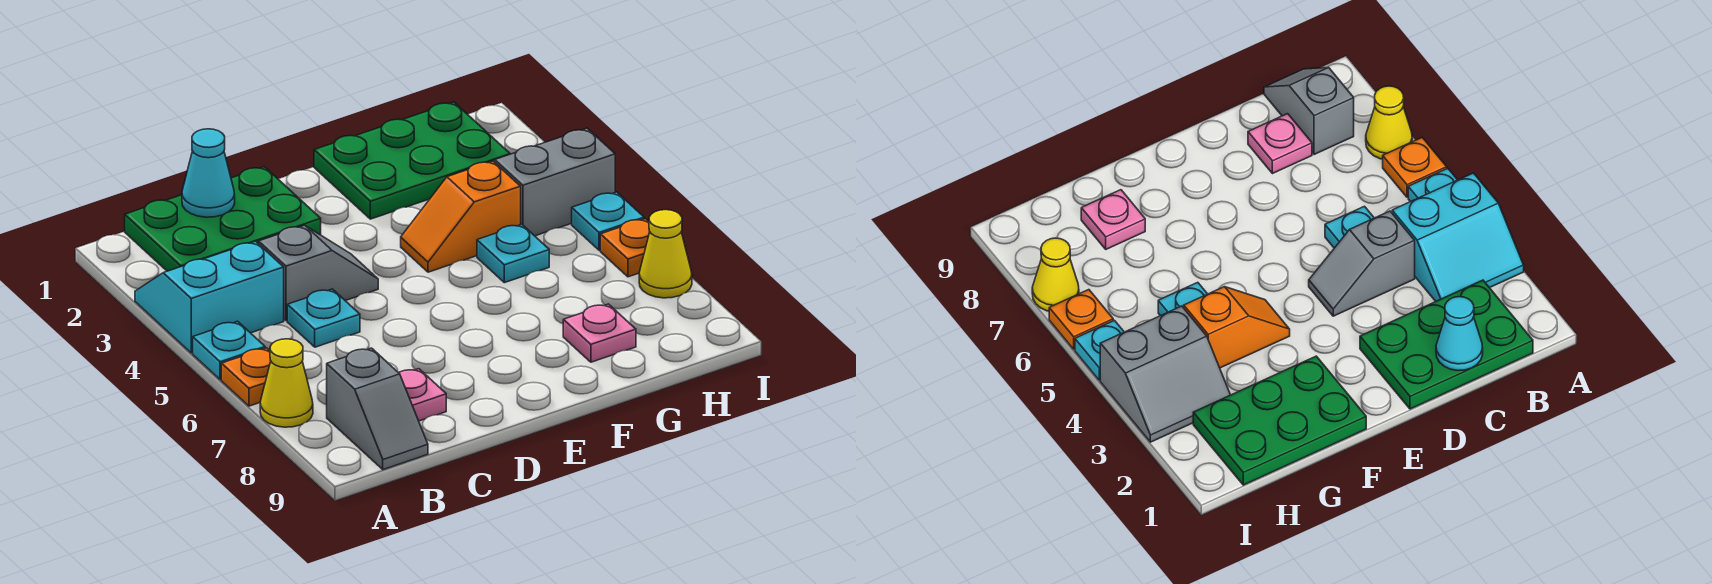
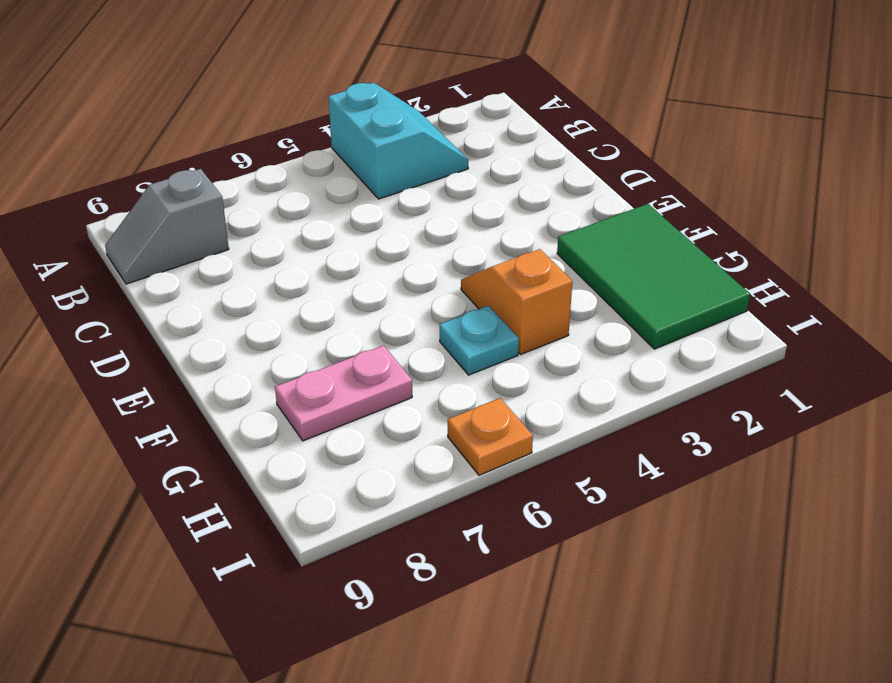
green tile F1:H2 level 1 -> green plate F1:H2 level 1
pink plate G7:G8 level 1 -> pink plate G8 level 1
none -> cyan plate A5 level 1
none -> orange plate A6 level 1
none -> yellow cone A7 level 1

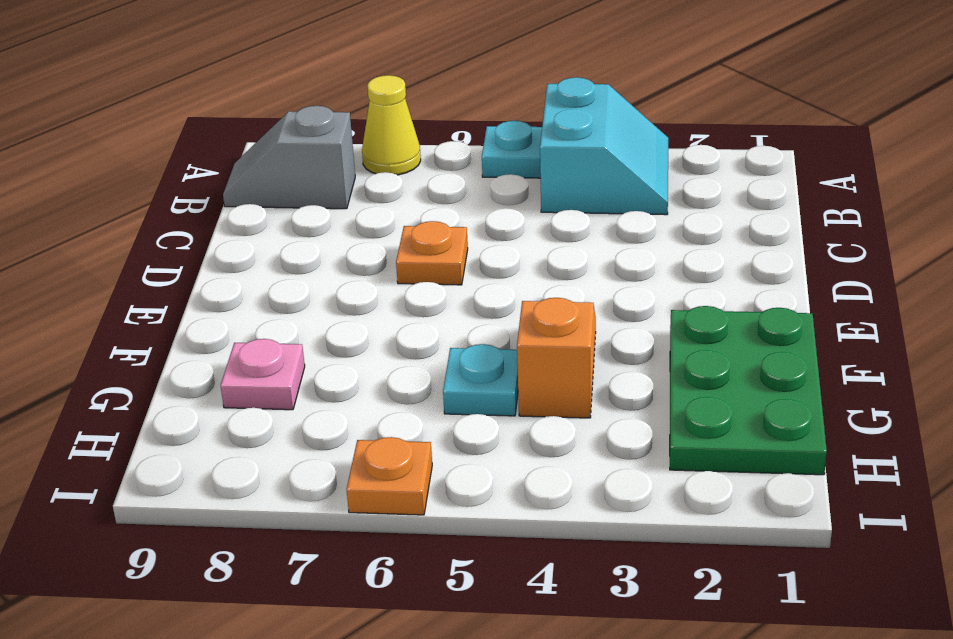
orange plate D6 level 1 -> orange plate A6 level 1
none -> green plate B1:D2 level 1
none -> grey slope C4:D4 level 1 top C
none -> cyan plate C5 level 1

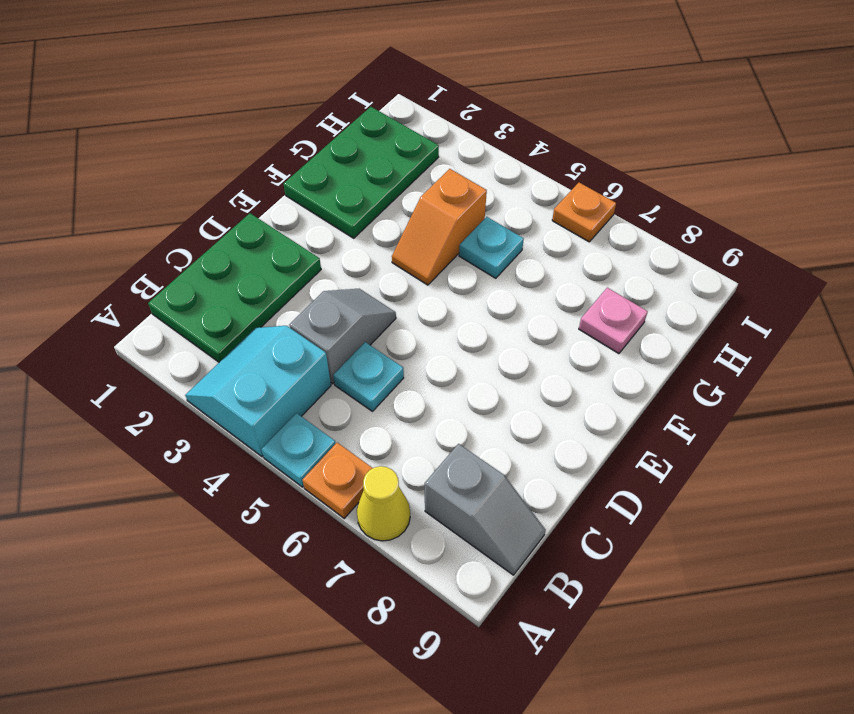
none -> pink plate C8 level 1
none -> grey slope H3:I4 level 1 top 4
none -> cyan plate I5 level 1

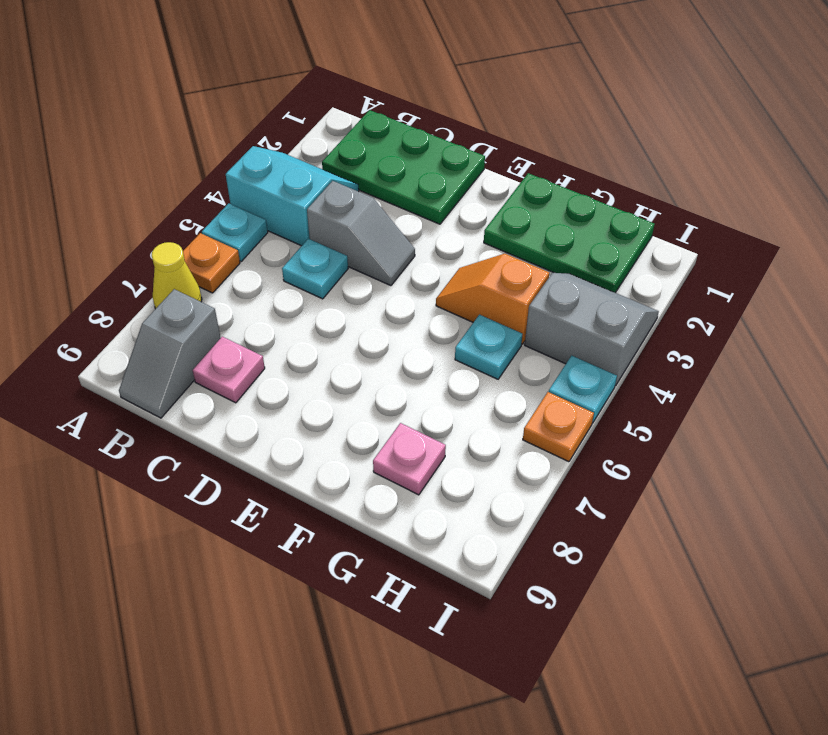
none -> yellow cone I7 level 1
none -> cyan cone C1 level 2

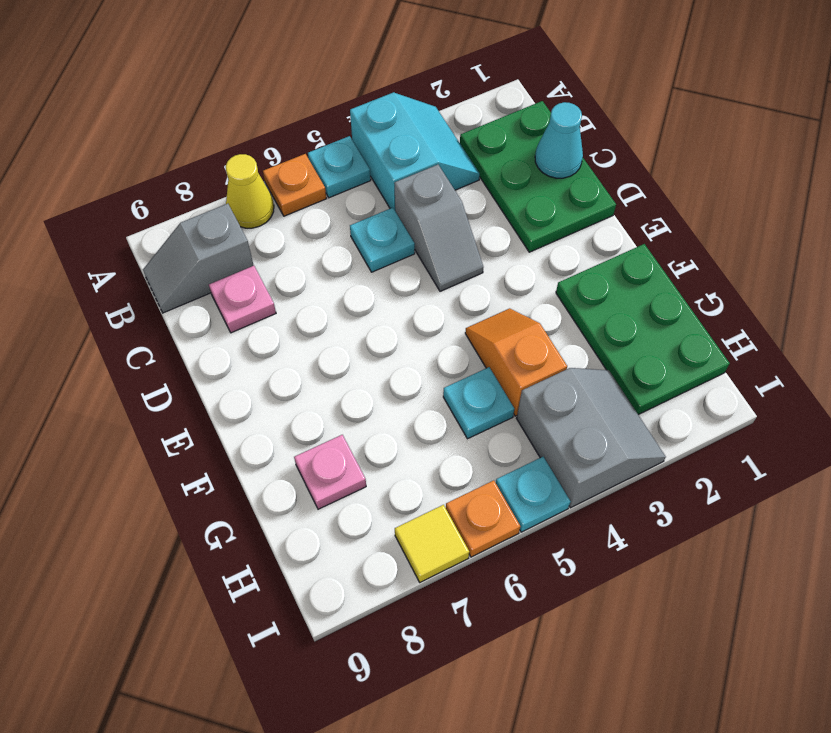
yellow tile I7 level 1 -> yellow cone I7 level 1

